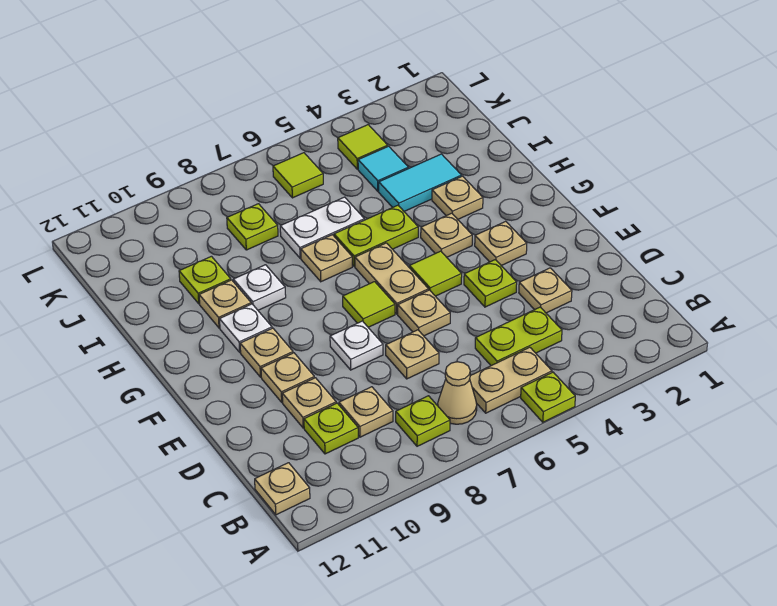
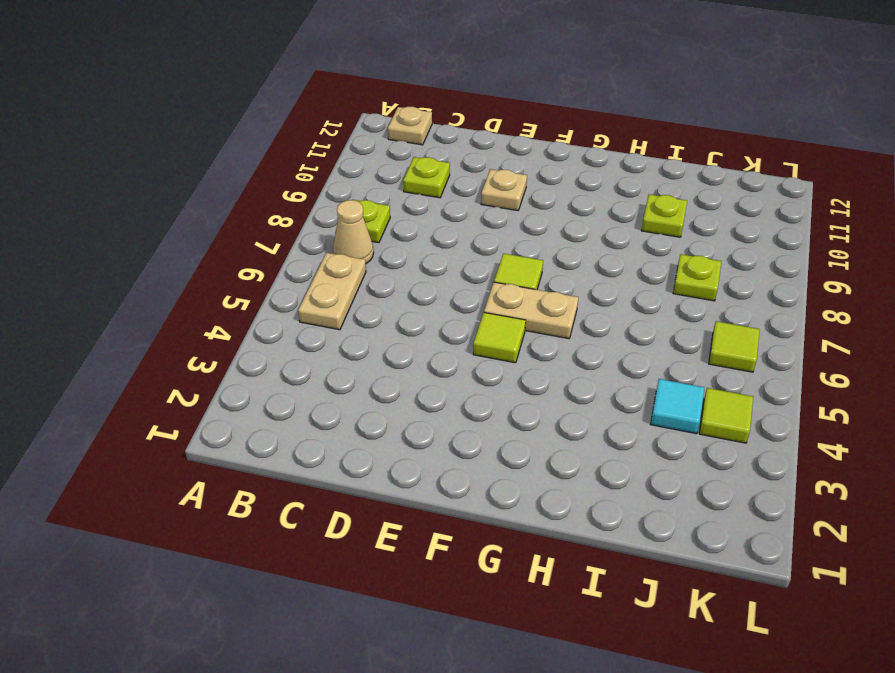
none -> lime plate A5 level 1
none -> lime plate C4:C5 level 1
none -> tan plate C9 level 1
none -> tan plate D3 level 1

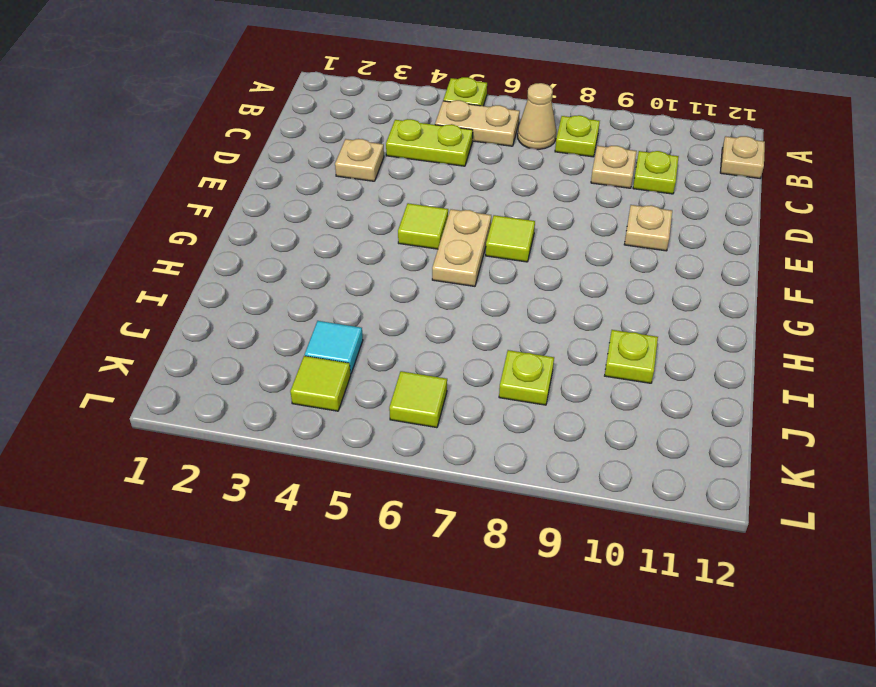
none -> tan plate D7 level 1
none -> tan plate D10 level 1
none -> lime plate E4 level 1
none -> tan plate E6 level 1

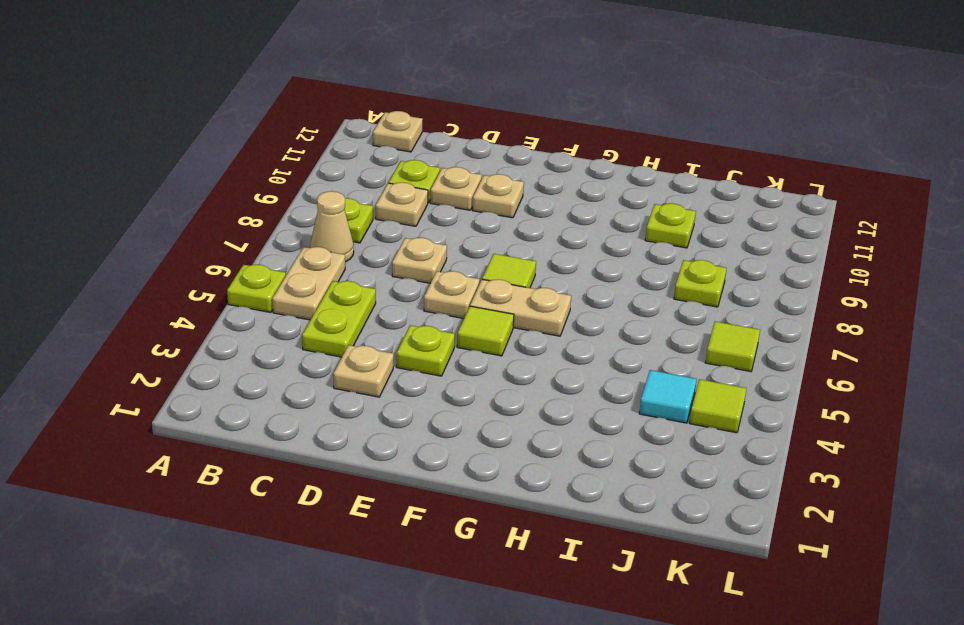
none -> white plate E8 level 1
none -> tan plate F3 level 1
none -> tan plate F10 level 1
none -> tan plate G4 level 1

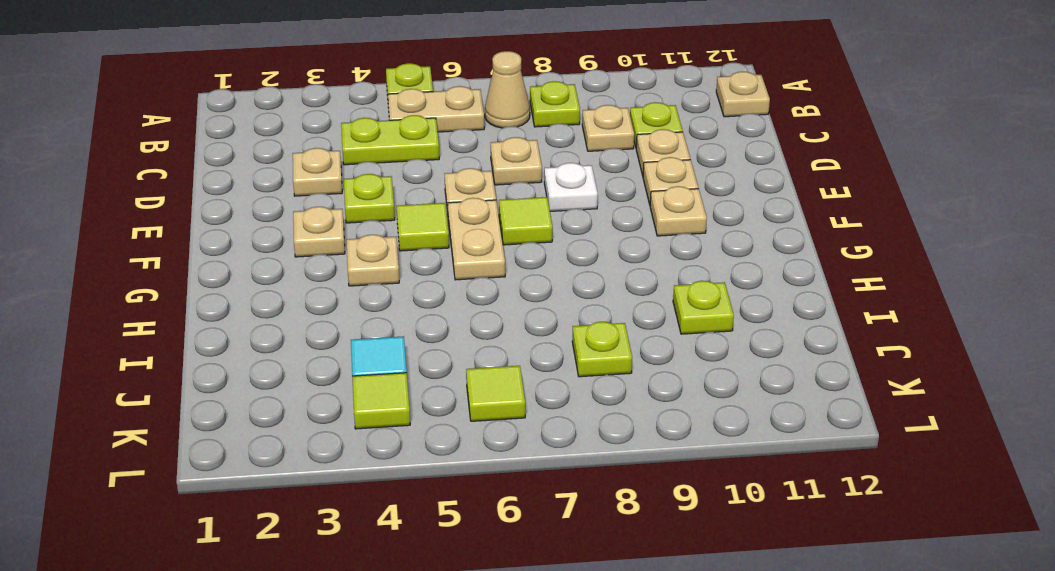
none -> white plate G10 level 1
none -> tan plate H3 level 1
none -> lime plate H5:H6 level 1
none -> tan plate H7 level 1

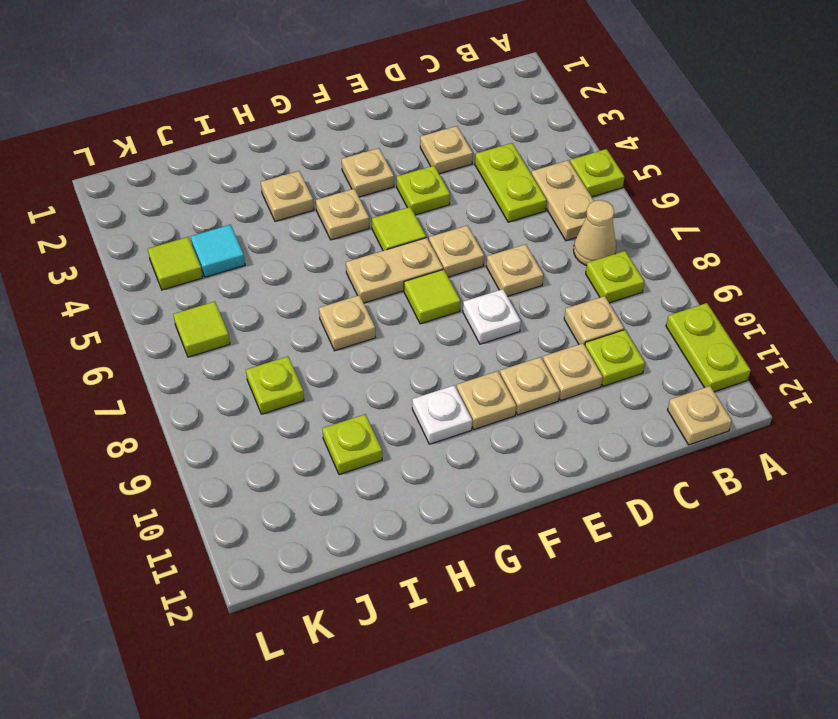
lime plate A10:A11 level 1 -> lime plate H5:H6 level 1
none -> white plate H9 level 1
none -> tan plate H10 level 1
none -> cyan tile I3:I4 level 1
none -> white plate I6:I7 level 1

